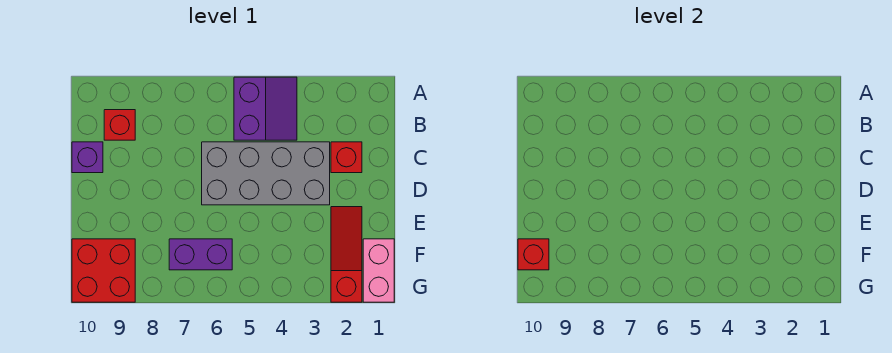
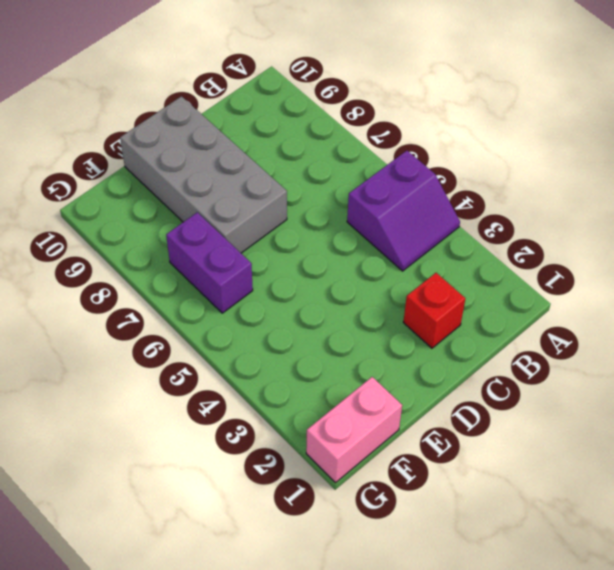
grey brick D7:E10 level 1 -> grey brick C3:D6 level 1
none -> red brick B9 level 1
none -> purple brick C10 level 1

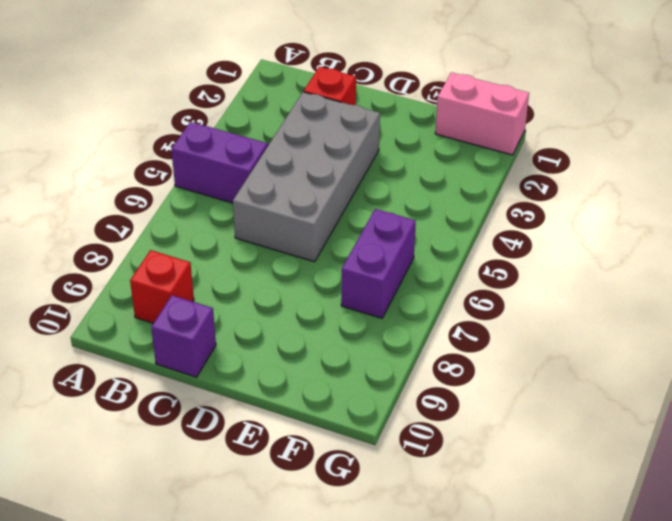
none -> red slope E2:G2 level 1 top G
none -> red brick F9:G10 level 1

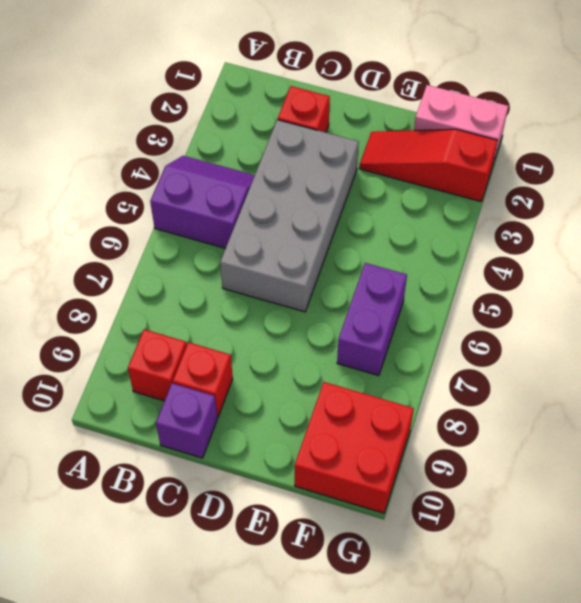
red brick C9 level 1 -> red brick F10 level 2

